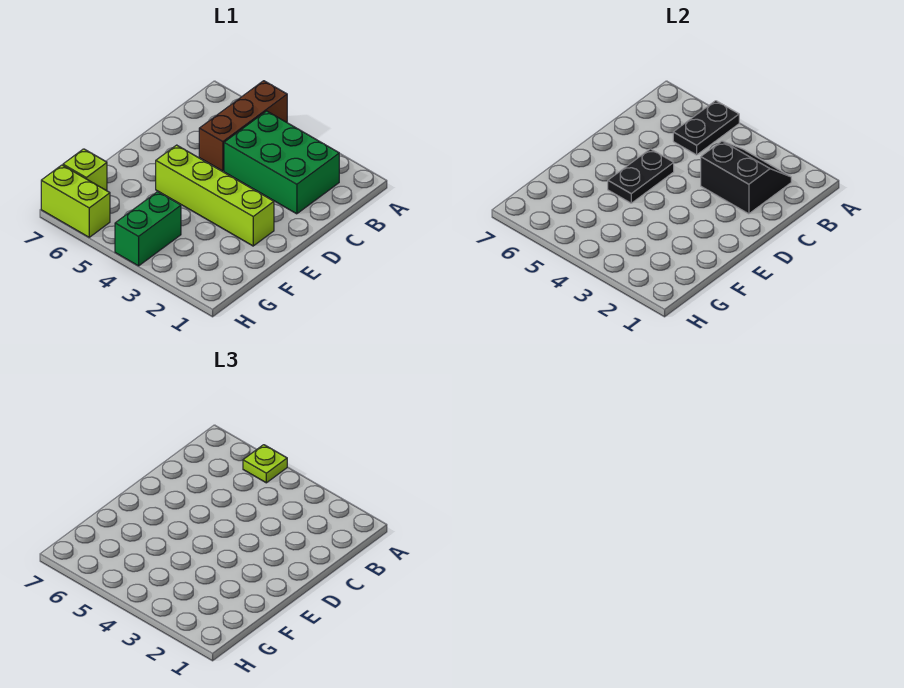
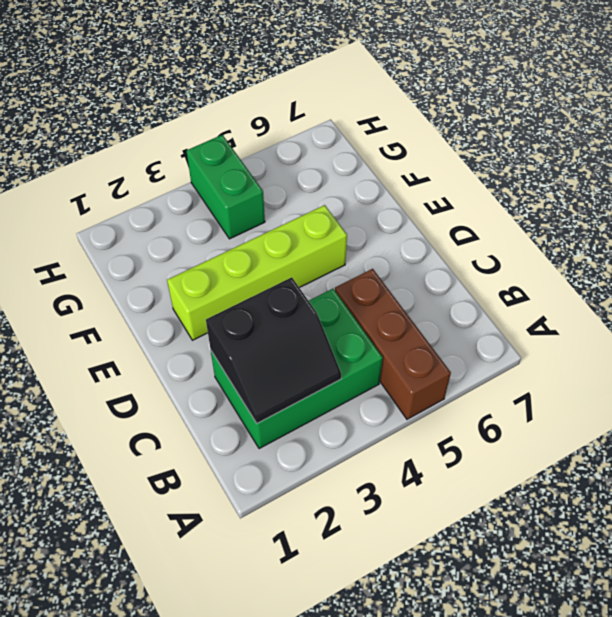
none -> lime brick G7 level 1
none -> lime brick H6:H7 level 1

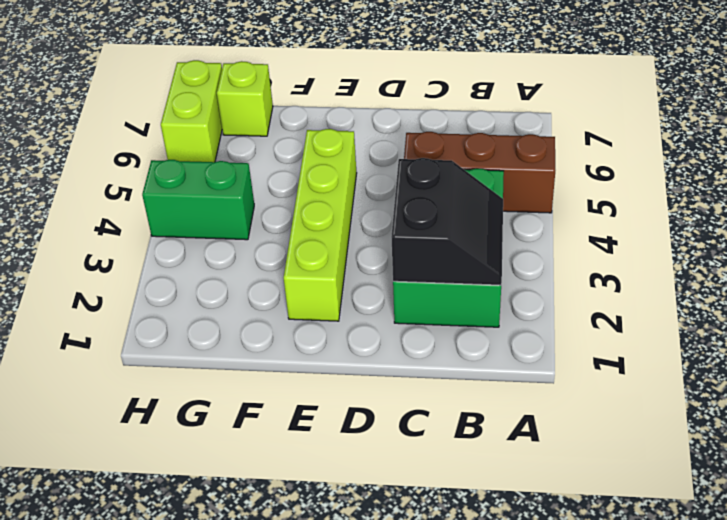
none -> black plate A5:B5 level 2
none -> black plate D5:E5 level 2

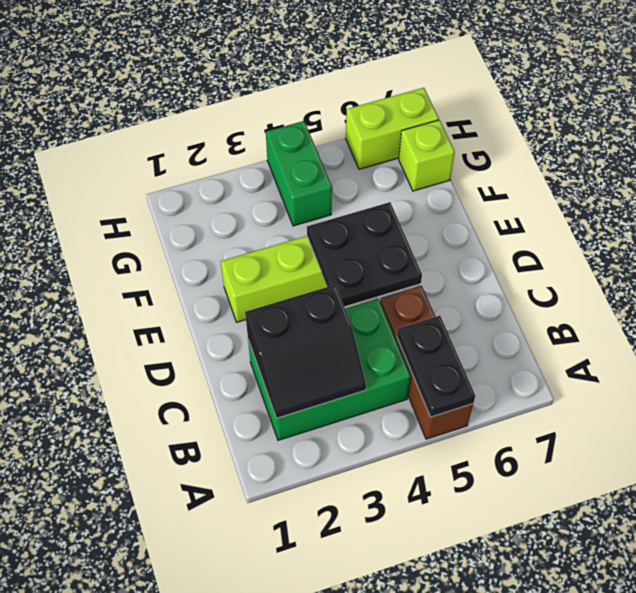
black plate D4:E5 level 2 -> black plate D5:E5 level 2
none -> lime plate A5 level 3

